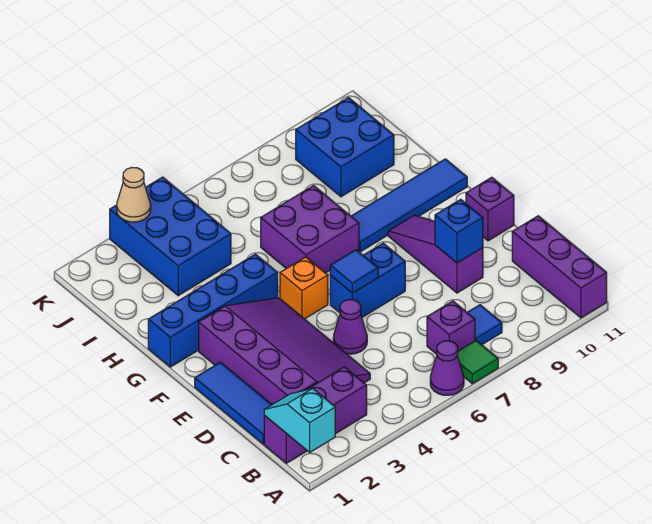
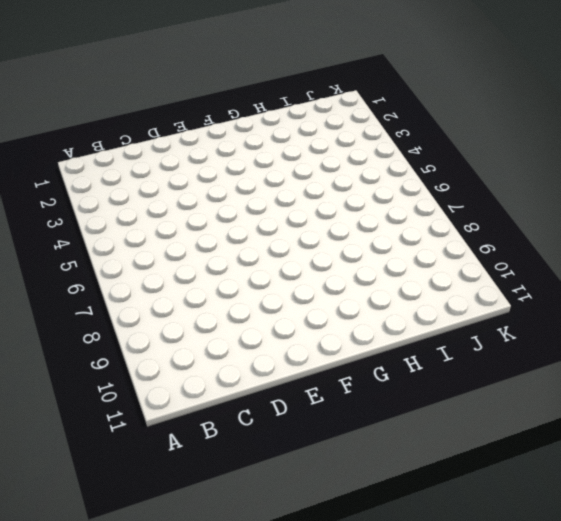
none -> purple cone A6 level 1
none -> green tile A7 level 1
none -> purple brick A11:C11 level 1

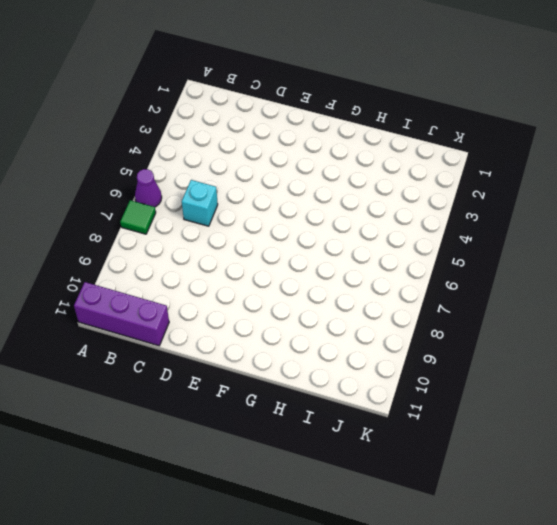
cyan brick C6 level 1 -> none
none -> purple brick B1:B3 level 1
none -> purple brick B7 level 1
none -> blue tile B8 level 1

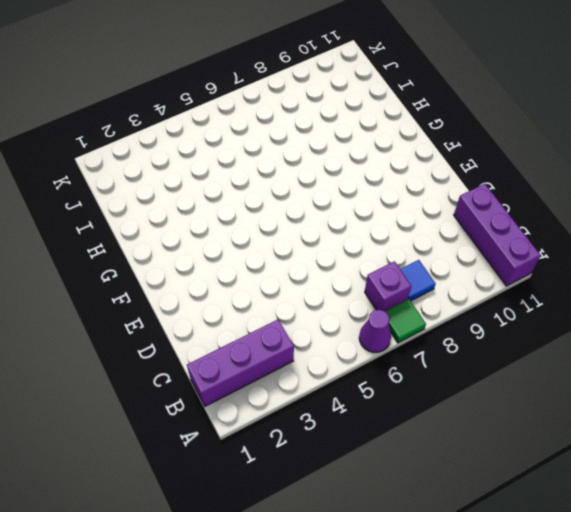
none -> blue tile C1:E1 level 1
none -> purple slope C2:F4 level 1 top 2
none -> purple cone D5 level 1

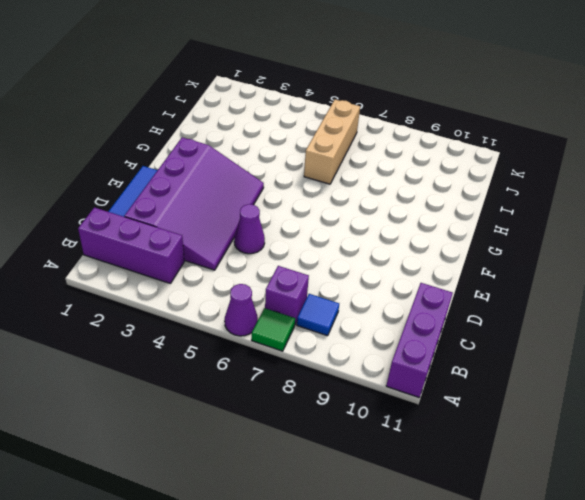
tan brick H6:J6 level 1 -> purple brick G6:H7 level 1
none -> purple slope D9:F9 level 1 top D
none -> blue brick E6:E7 level 1
none -> purple brick E11 level 1

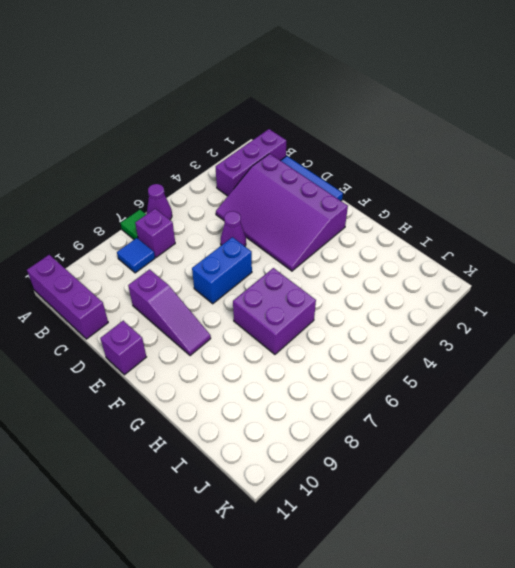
none -> orange brick F5 level 1
none -> blue brick G1:G4 level 1
none -> blue tile G8:G11 level 1

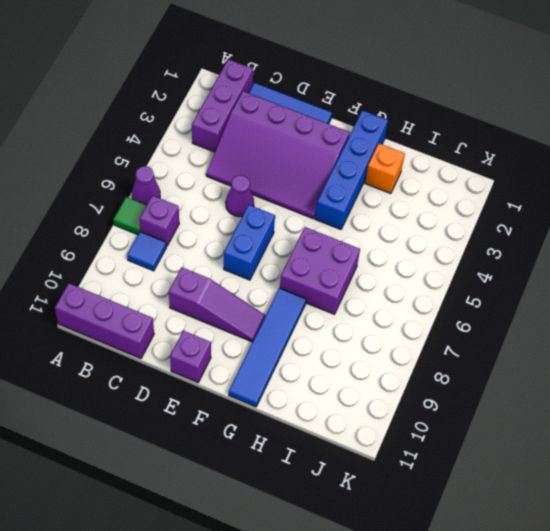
orange brick H2 level 1 -> orange brick F5 level 1
none -> blue brick I3:K4 level 1
none -> blue brick I9:J10 level 1
none -> cyan slope A1:B1 level 2 top A

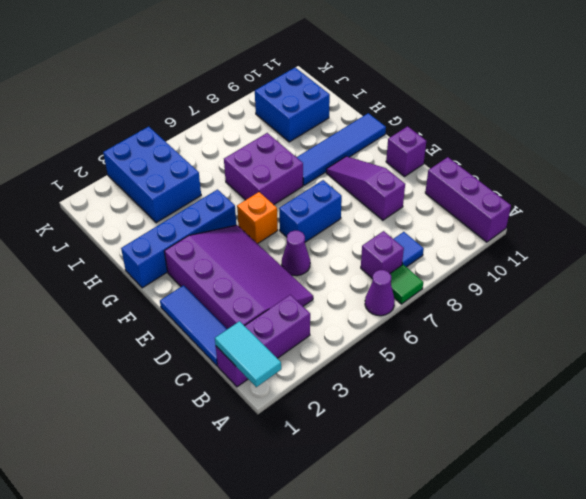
cyan tile A1:B1 level 2 -> cyan slope A1:B1 level 2 top A
none -> blue brick D9 level 2
none -> blue tile E6 level 2
none -> tan cone K3 level 2

